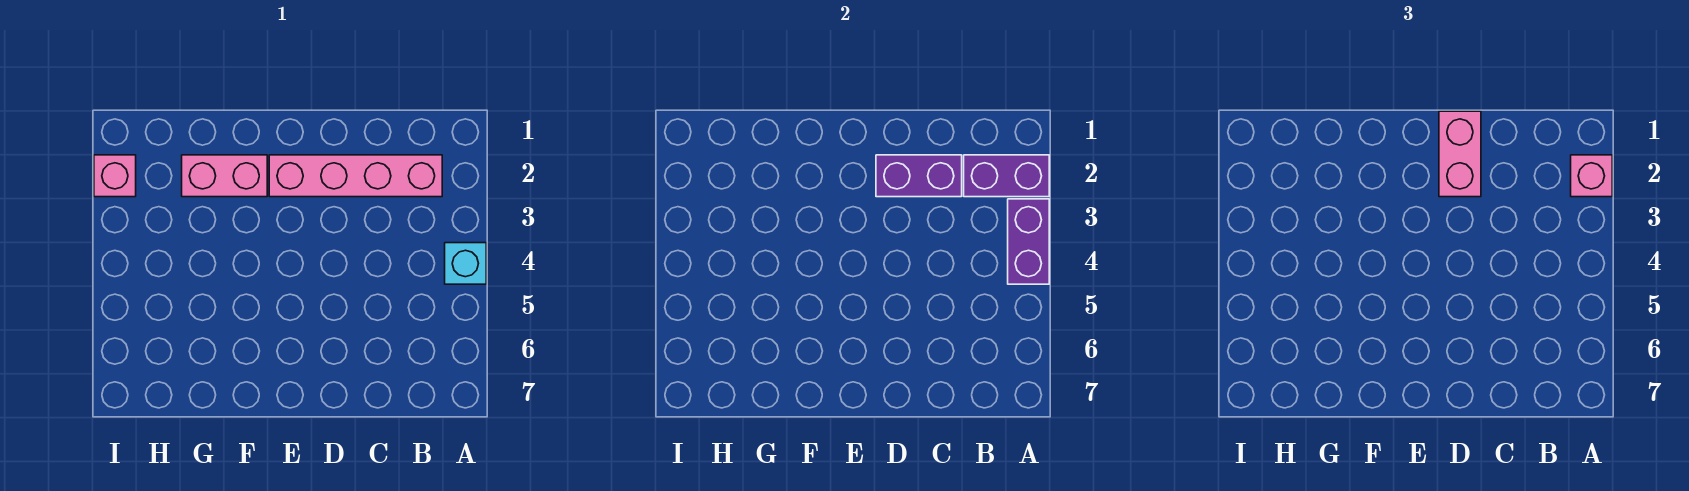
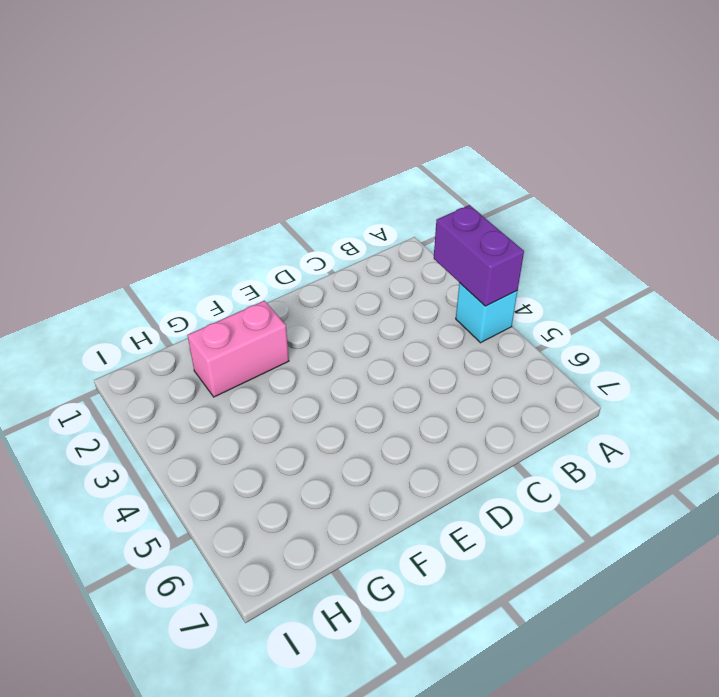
none -> pink brick B2:E2 level 1
none -> pink brick I2 level 1

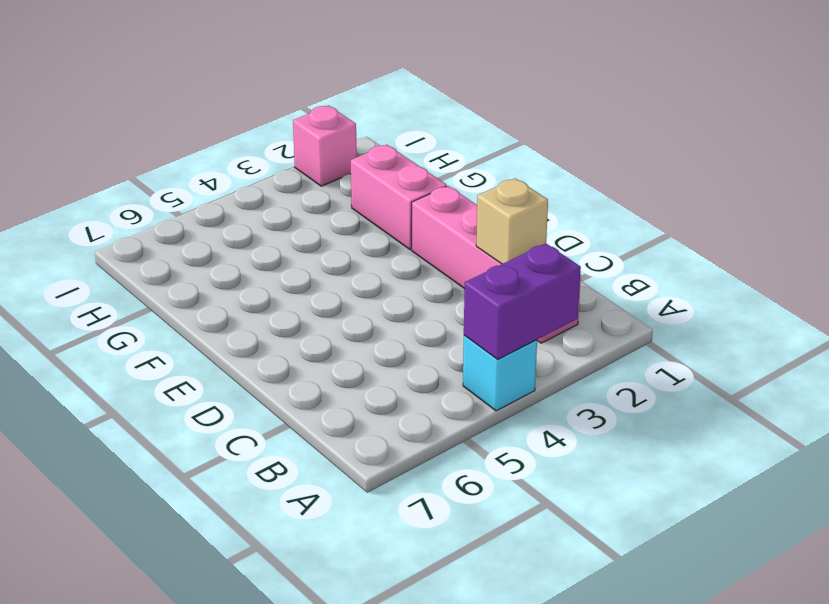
tan brick C2 level 2 -> purple brick C2:D2 level 2
none -> purple brick A2:B2 level 2
none -> pink brick A2 level 3

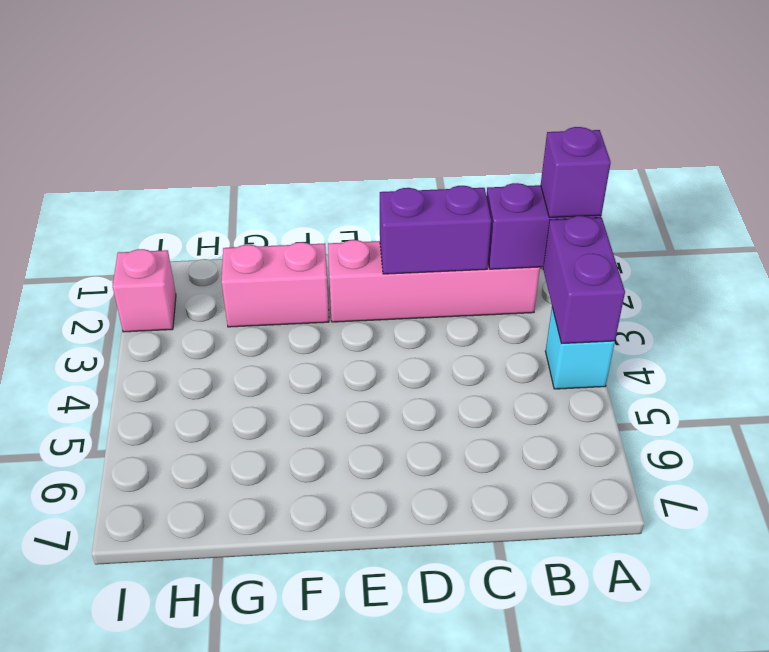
purple brick A2 level 3 -> pink brick A2 level 3
none -> pink brick D1:D2 level 3

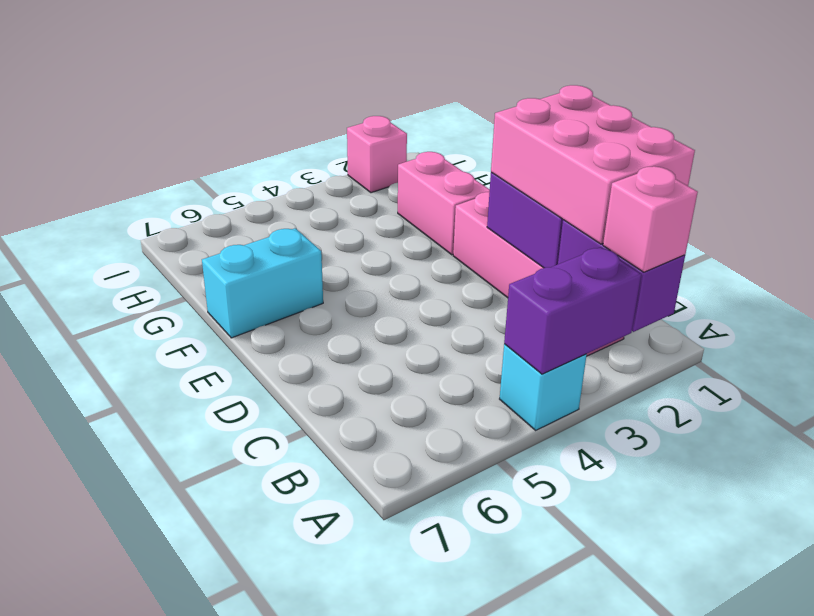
pink brick B1:D2 level 3 -> pink brick D1:D2 level 3
cyan brick F6:F7 level 1 -> none

